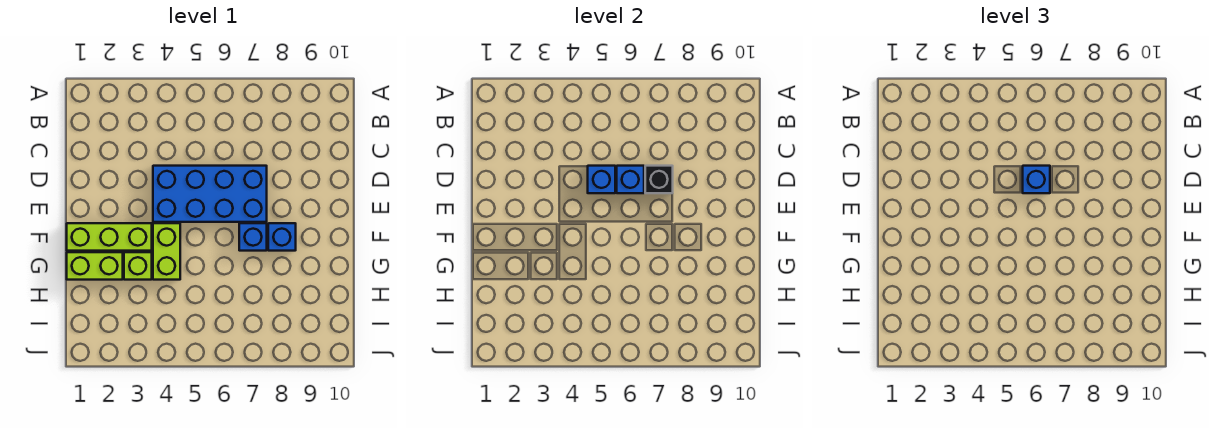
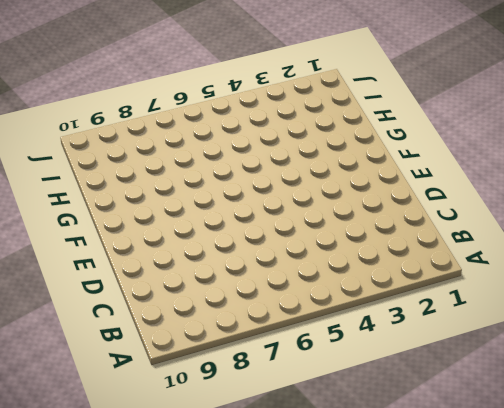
none -> blue brick D4:E7 level 1
none -> lime brick F1:F3 level 1

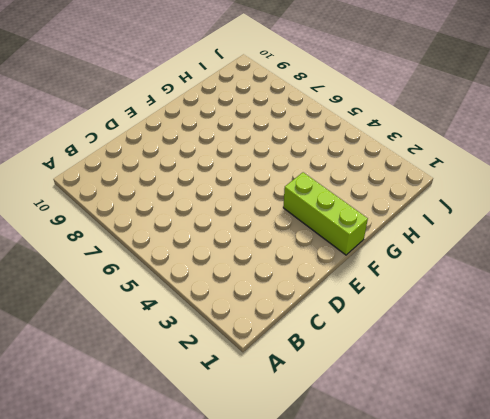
none -> blue brick D4:E7 level 1
none -> lime brick F4:G4 level 1

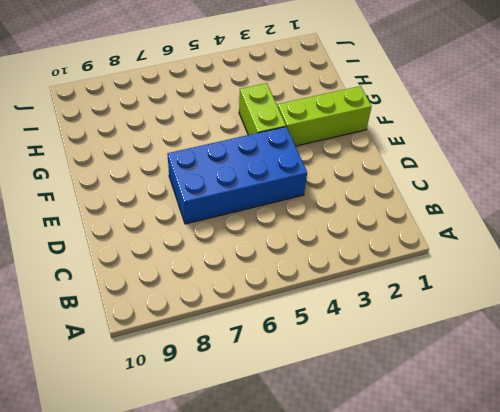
none -> blue brick F7 level 1
none -> blue brick F8 level 1

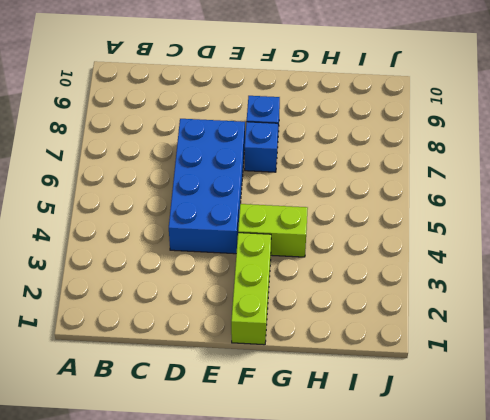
none -> lime brick G1:G2 level 1
none -> lime brick G3 level 1

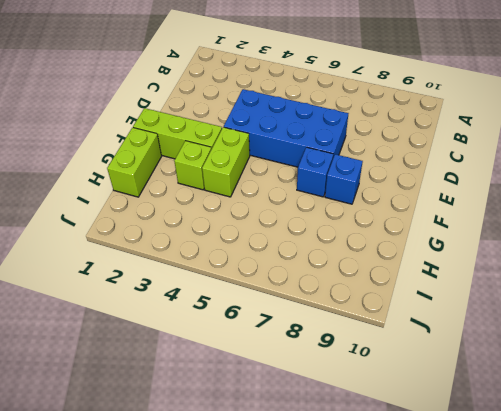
lime brick G1:H1 level 1 -> lime brick G1:G2 level 1
none -> blue brick D5 level 2
none -> blue brick D6 level 2

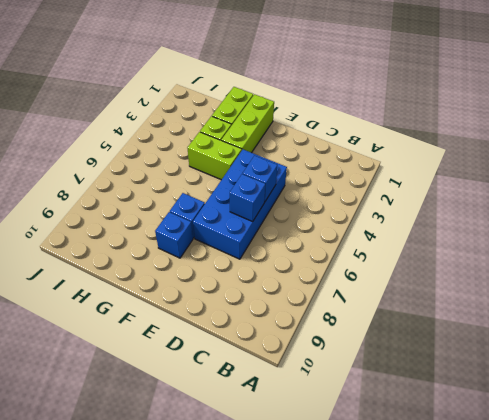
none -> black brick D7 level 2
none -> blue brick D6 level 3

